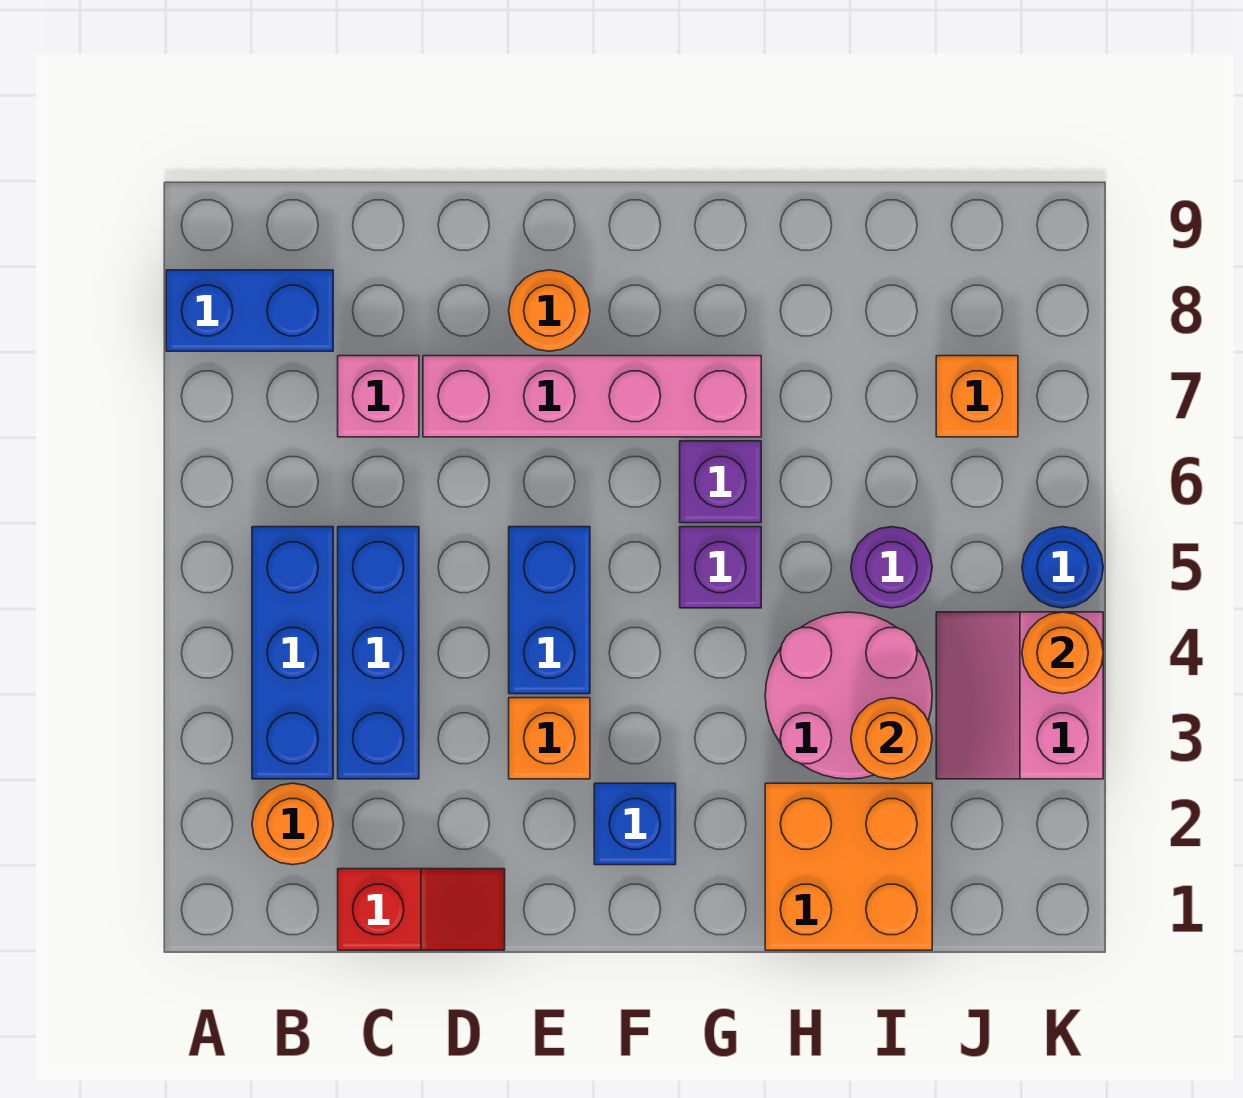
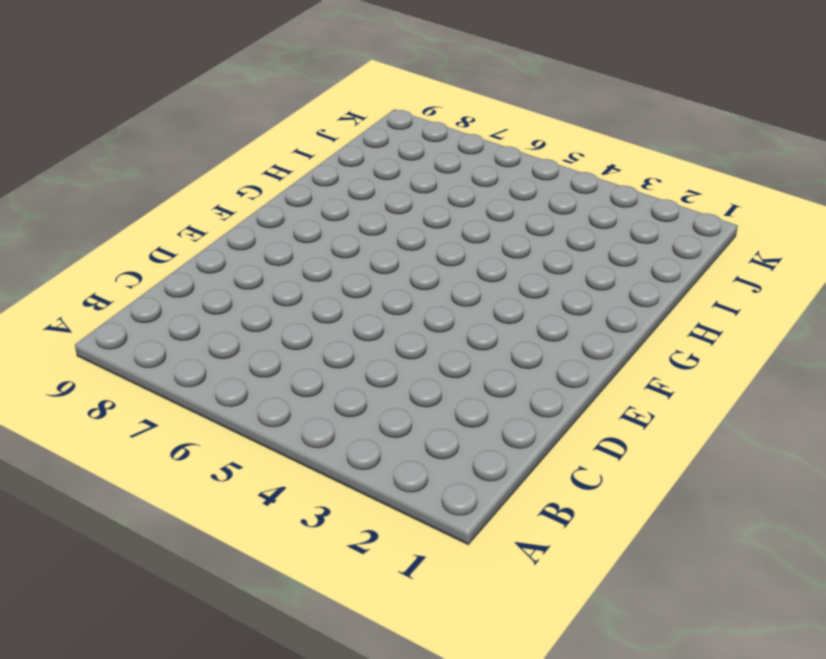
none -> blue brick A8:B8 level 1
none -> orange round brick B2 level 1
none -> blue brick B3:B5 level 1

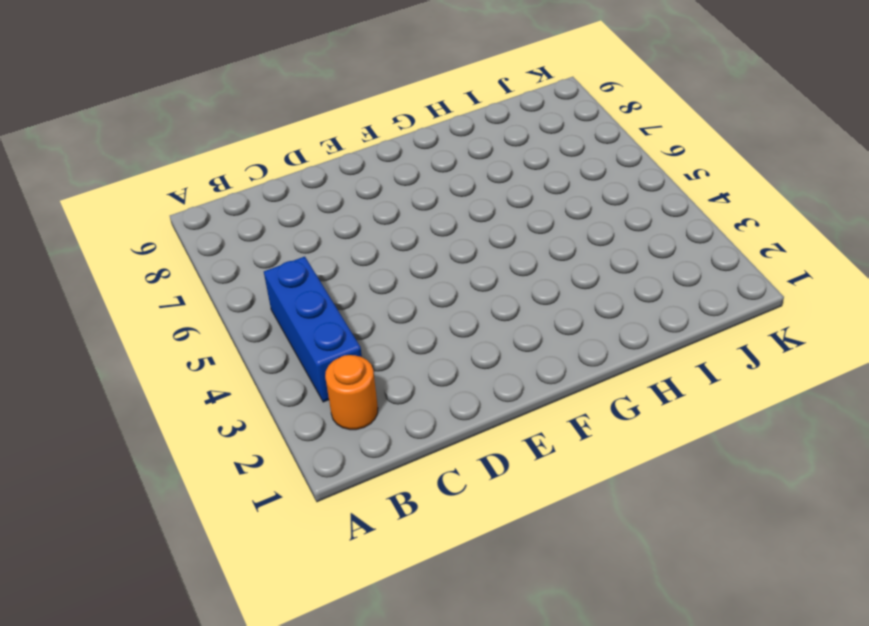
none -> blue brick A8:B8 level 1
none -> red slope C1:D1 level 1 top C
none -> blue brick C3:C5 level 1

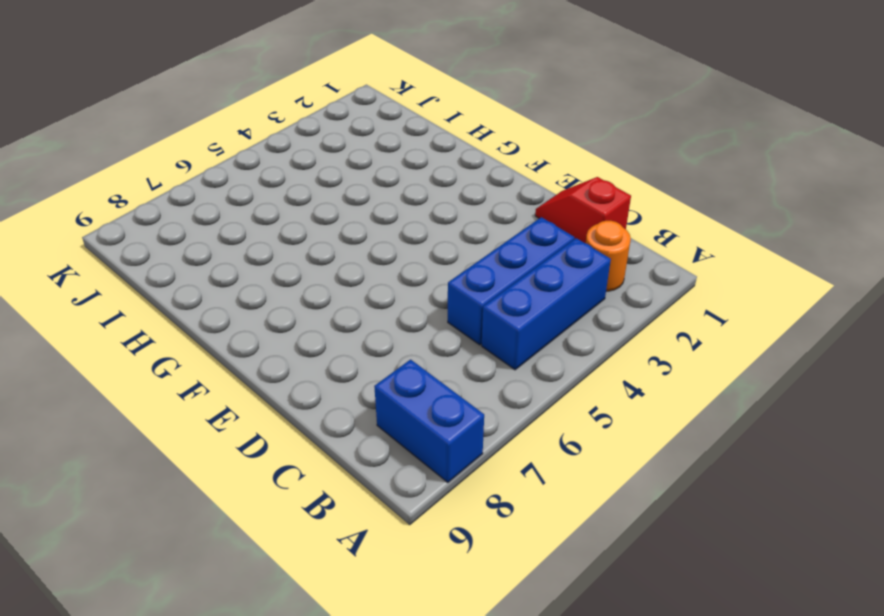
none -> pink brick C7 level 1
none -> pink brick D7:G7 level 1
none -> orange brick E3 level 1

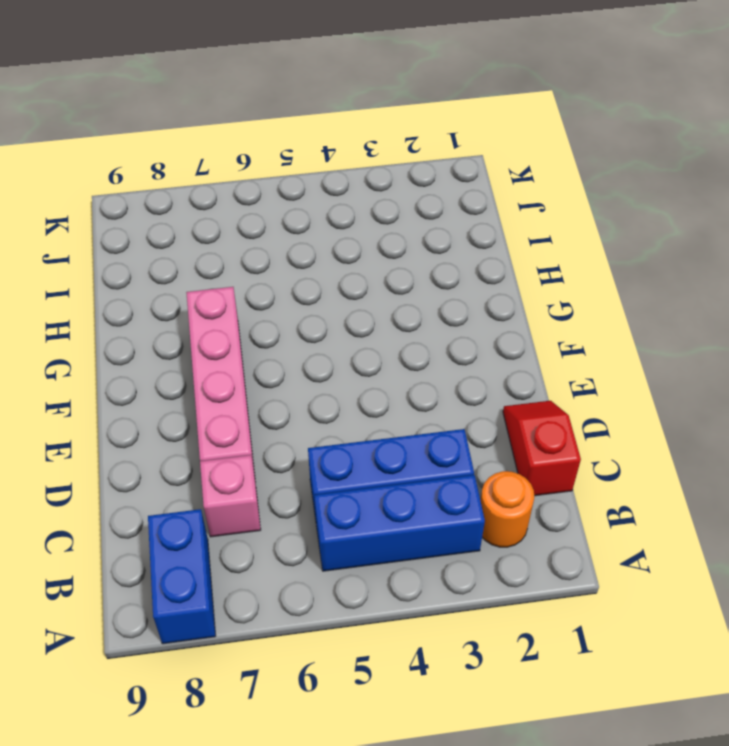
none -> orange brick E3 level 1
none -> blue brick E4:E5 level 1
none -> orange round brick E8 level 1

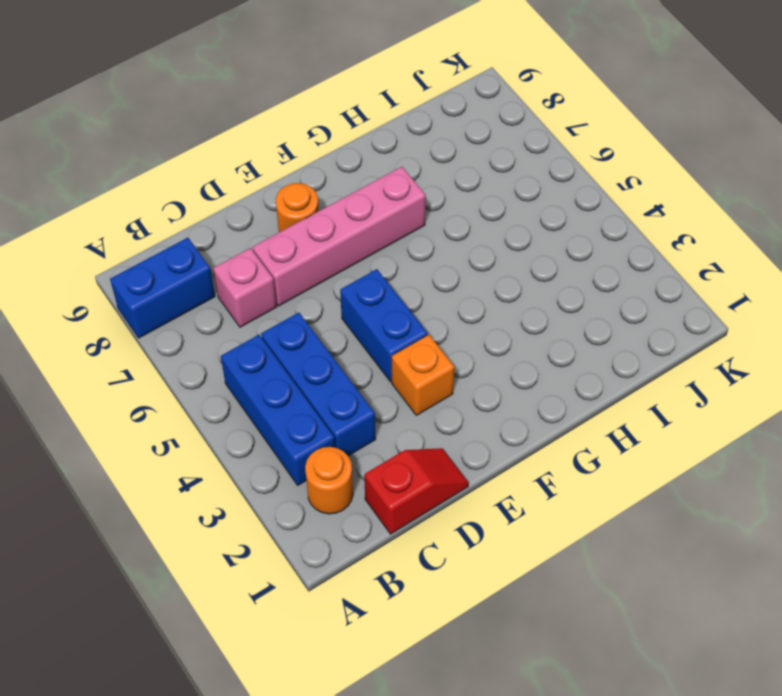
none -> blue brick F2 level 1
none -> purple brick G5 level 1
none -> purple brick G6 level 1

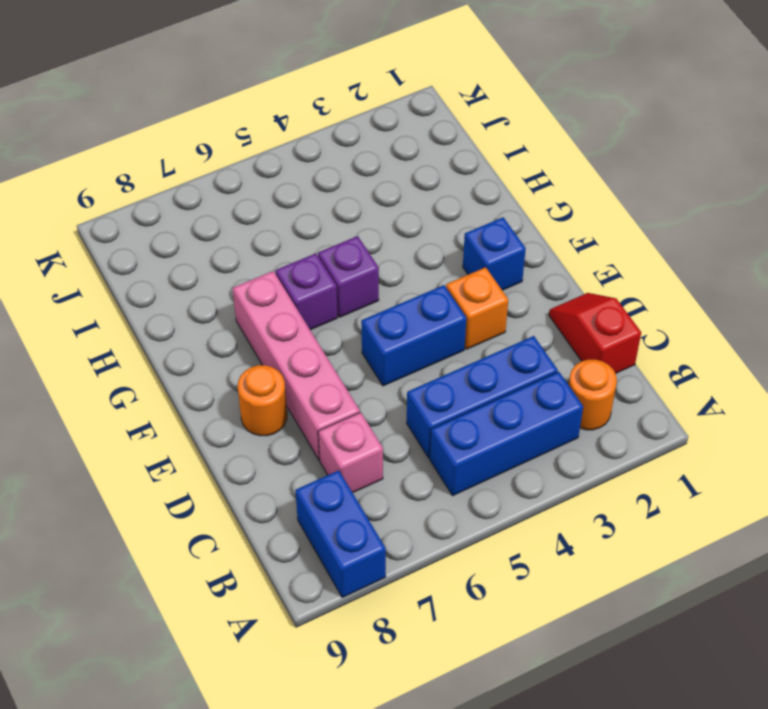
none -> orange brick H1:I2 level 1
none -> pink round brick H3:I4 level 1
none -> purple round brick I5 level 1

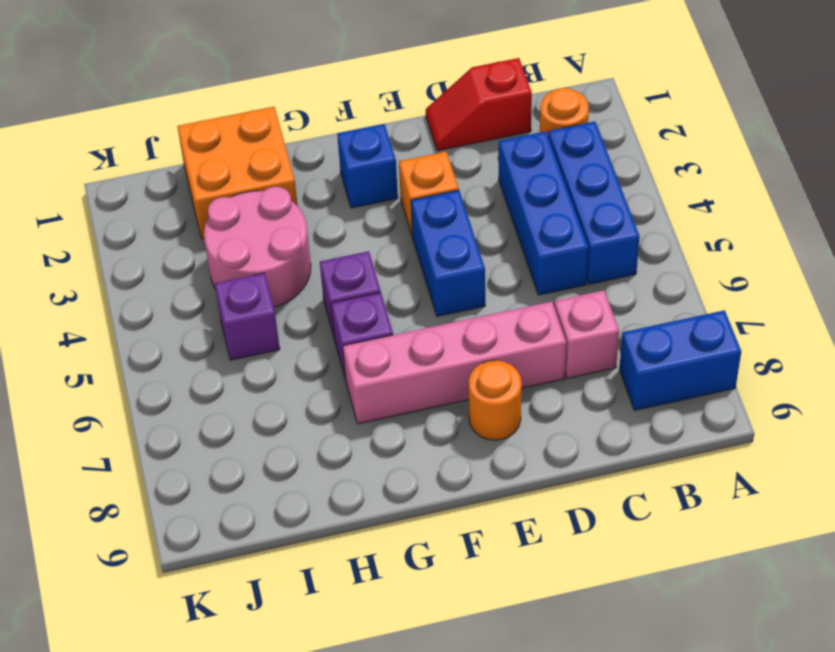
purple brick I5 level 1 -> purple round brick I5 level 1
none -> pink slope J3:K4 level 1 top K
none -> orange brick J7 level 1
none -> blue round brick K5 level 1

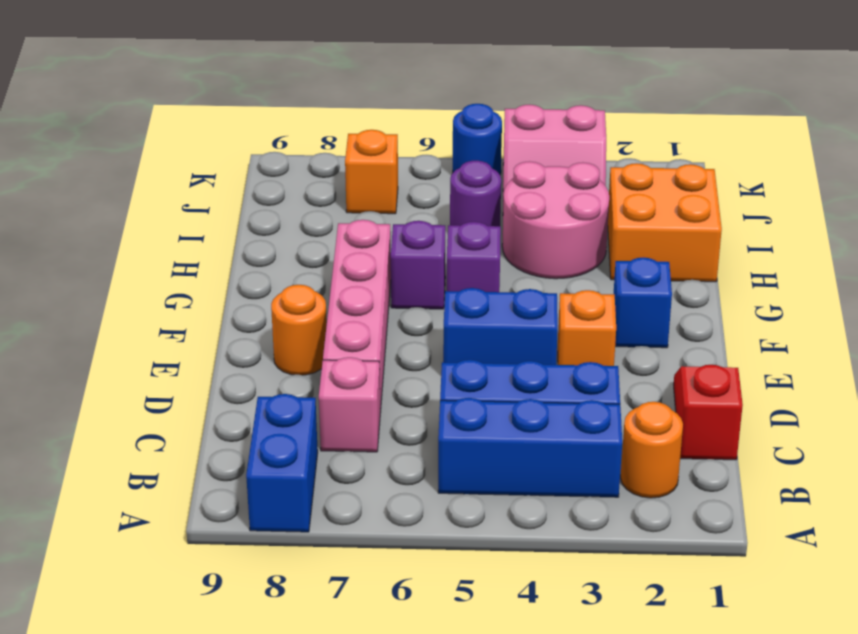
none -> orange round brick I3 level 2
none -> orange round brick K4 level 2

